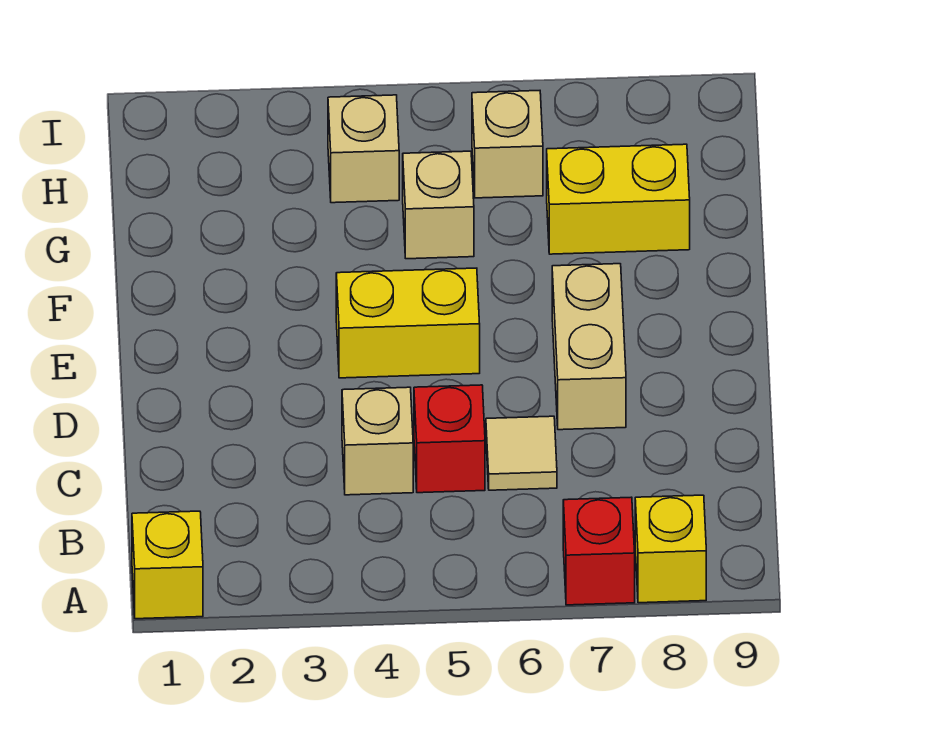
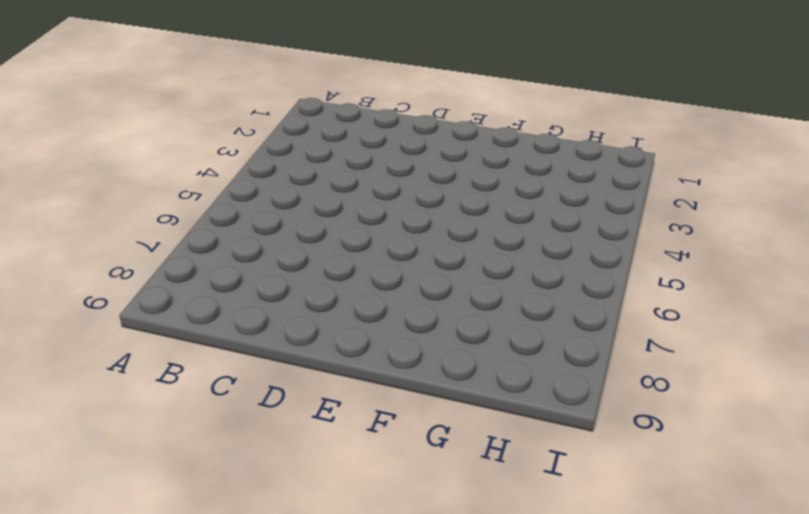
none -> yellow brick A1 level 1
none -> red brick A7 level 1
none -> yellow brick A8 level 1

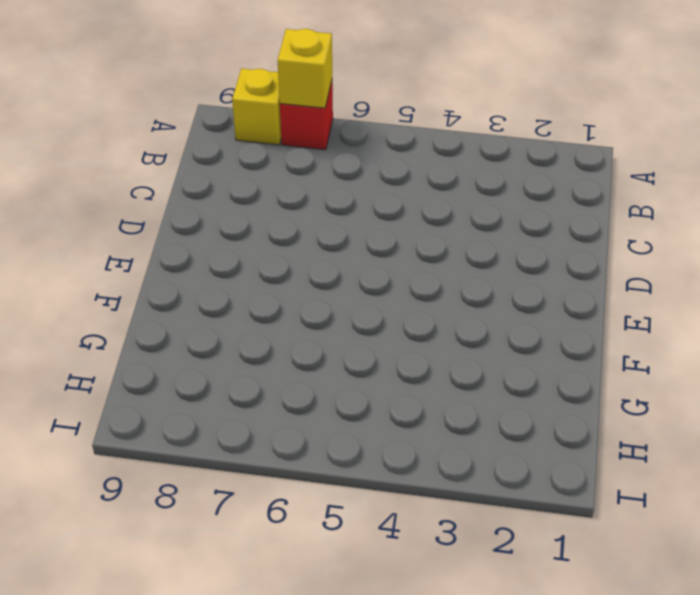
yellow brick A7 level 2 -> yellow brick A1 level 1
none -> tan brick C4 level 1
none -> red brick C5 level 1
none -> tan tile C6 level 1

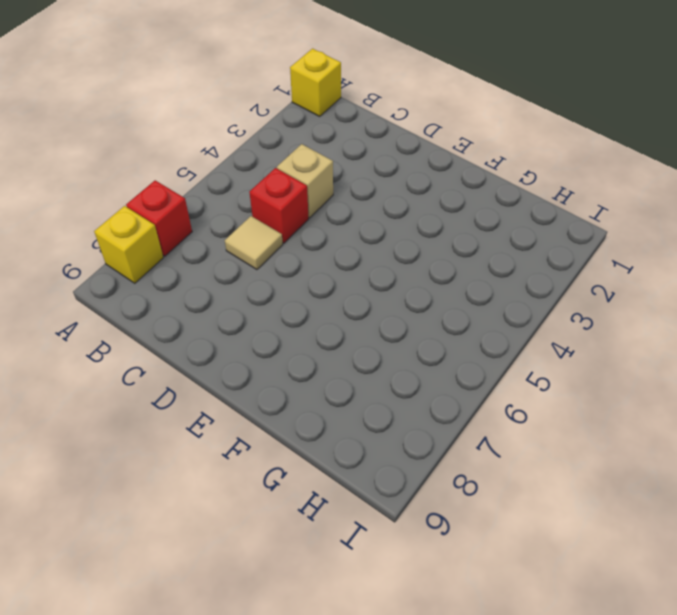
none -> tan brick D7:E7 level 1
none -> yellow brick E4:E5 level 1
none -> tan brick G5 level 1

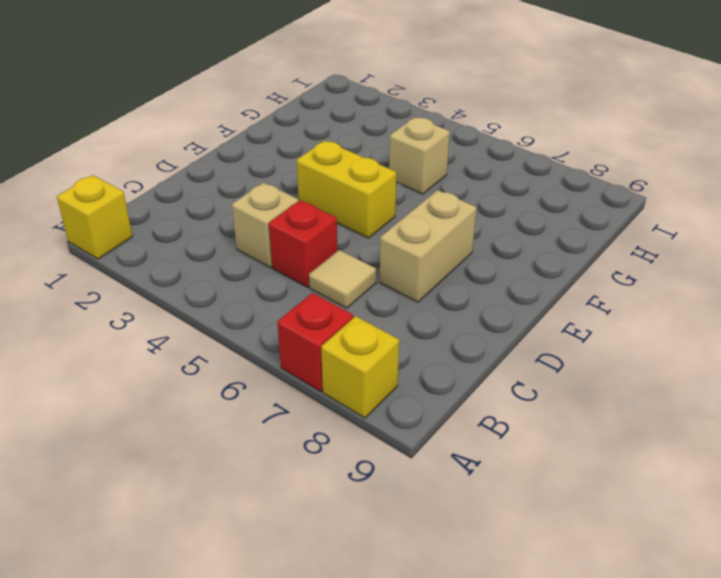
none -> yellow brick G7:G8 level 1
none -> tan brick H4 level 1
none -> tan brick H6 level 1

